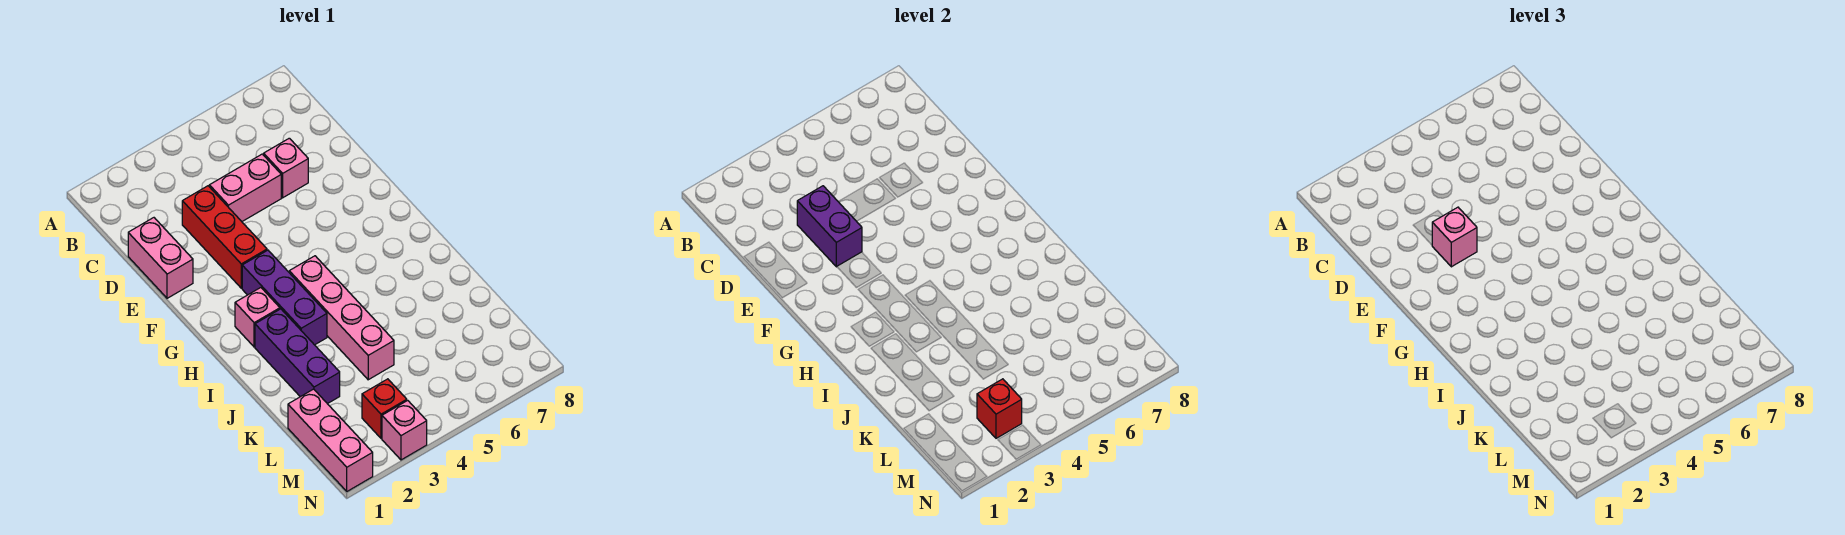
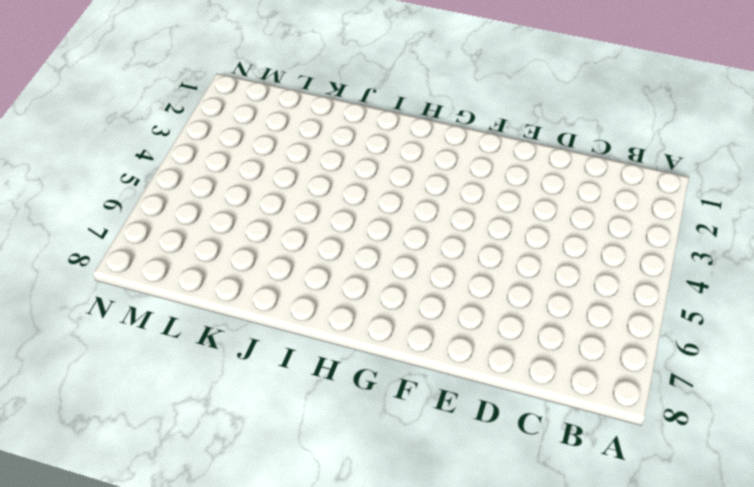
none -> pink brick D1:E1 level 1
none -> red brick D3:F3 level 1
none -> pink brick D4:D5 level 1

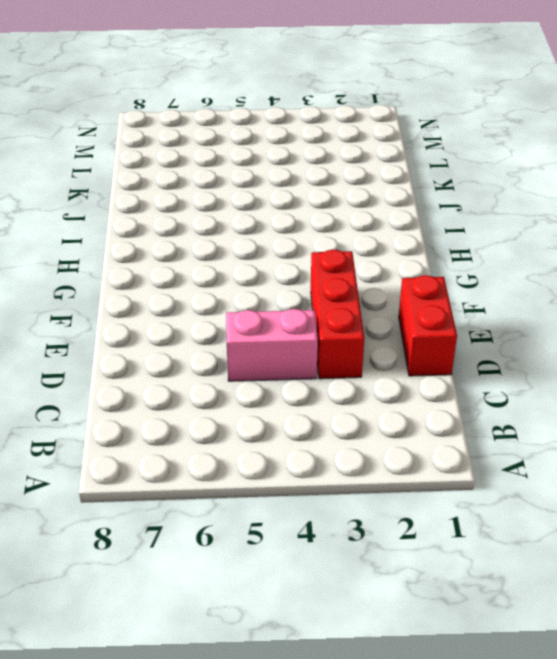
red brick D1:E1 level 1 -> pink brick D1:E1 level 1
none -> pink brick D6 level 1
none -> purple brick G3:I3 level 1
none -> pink brick H2 level 1

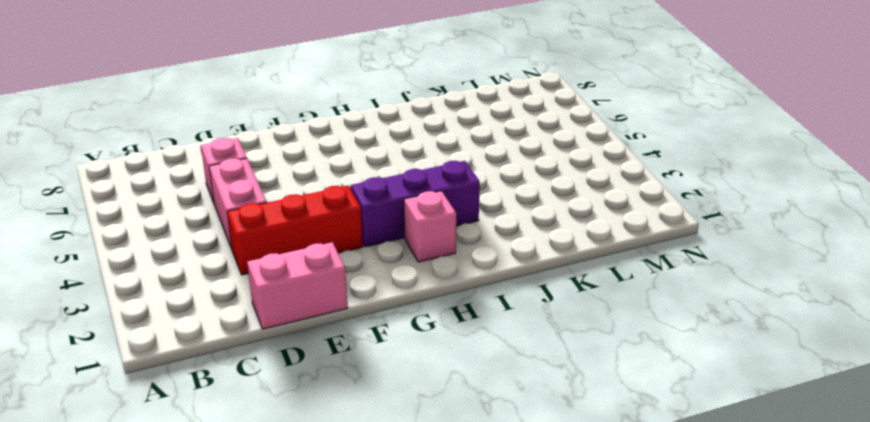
none -> pink brick H4:K4 level 1
none -> purple brick I2:K2 level 1
none -> pink brick L1:N1 level 1

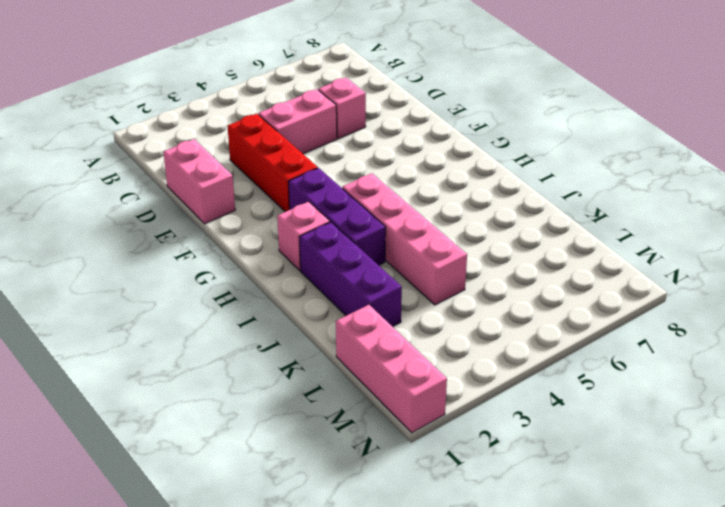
none -> red brick M3 level 1
none -> pink brick N3 level 1
none -> purple brick D3:E3 level 2

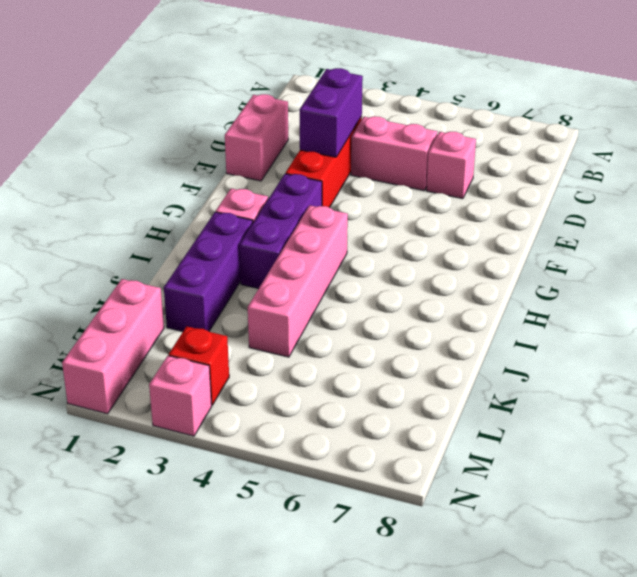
none -> red brick M3 level 2
none -> pink brick E3 level 3

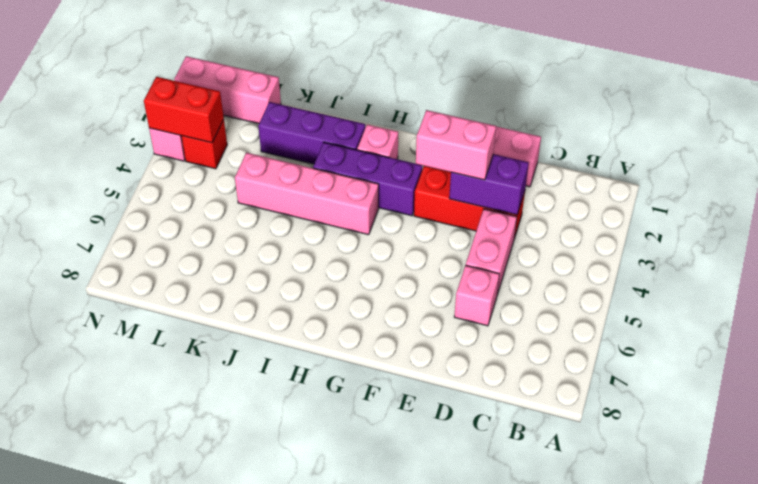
pink brick E3:F3 level 3 -> pink brick E3 level 3
red brick M3:N3 level 2 -> red brick M3 level 2

